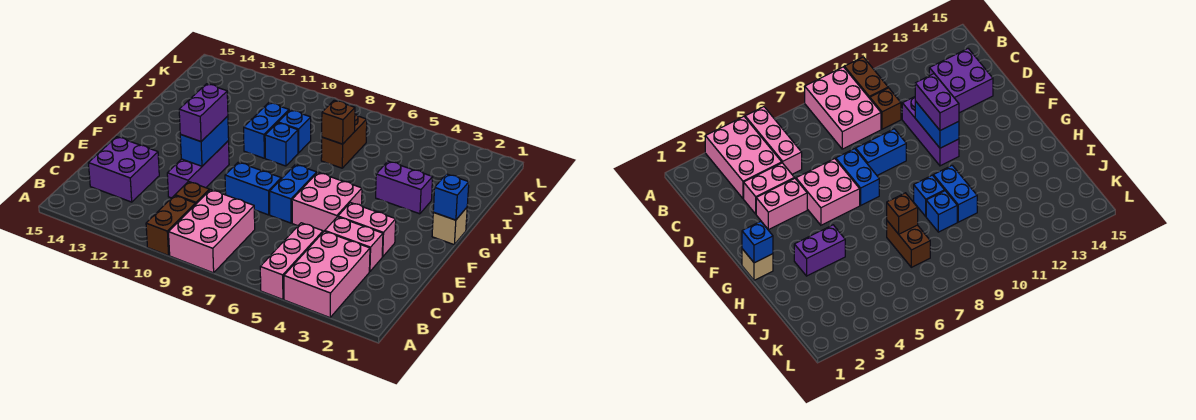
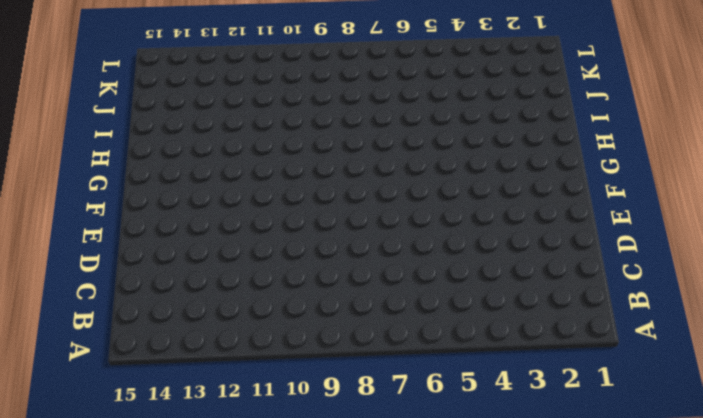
none -> pink brick A3:C4 level 1
none -> pink brick A5:C5 level 1
none -> pink brick A8:C9 level 1

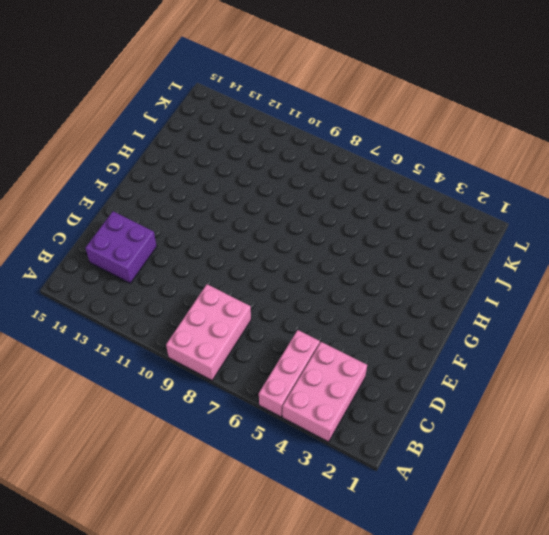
none -> brown brick A10:B10 level 1
none -> brown brick C10 level 1
none -> pink brick D3:D4 level 1

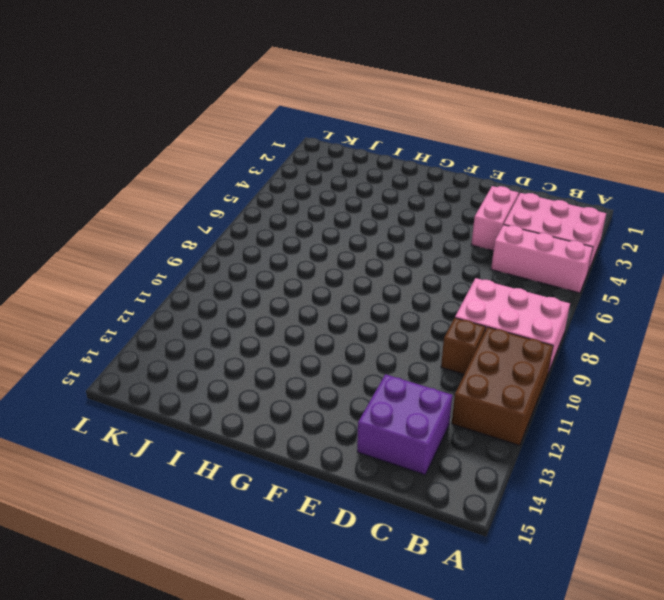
brown brick A10:B12 level 1 -> brown brick A10:B10 level 1
none -> purple brick D11:F11 level 1
none -> pink brick E3:E4 level 1
none -> pink brick E5:F6 level 1

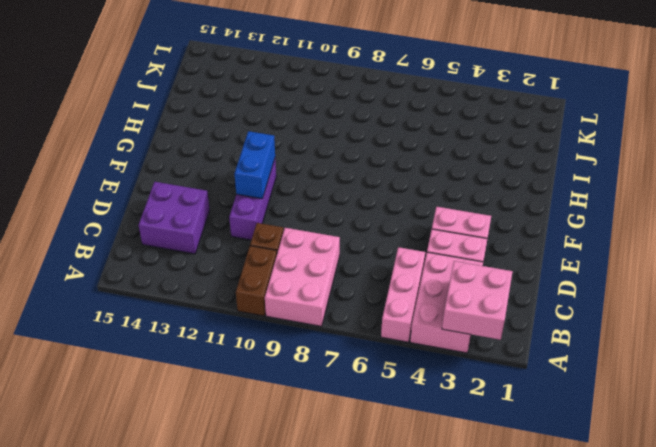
pink brick A2:B3 level 2 -> pink brick E5:F6 level 1
none -> blue brick E7:F7 level 1
none -> blue brick E8:E9 level 1
none -> tan brick G1 level 1

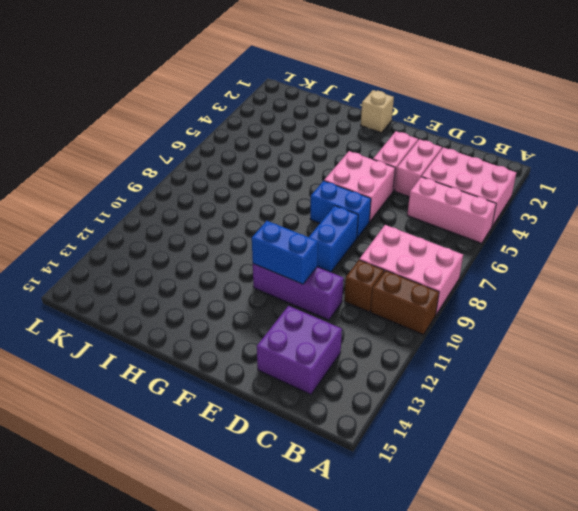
none -> purple brick H3:H4 level 1
none -> blue brick H9 level 1
none -> blue brick H10:I10 level 1

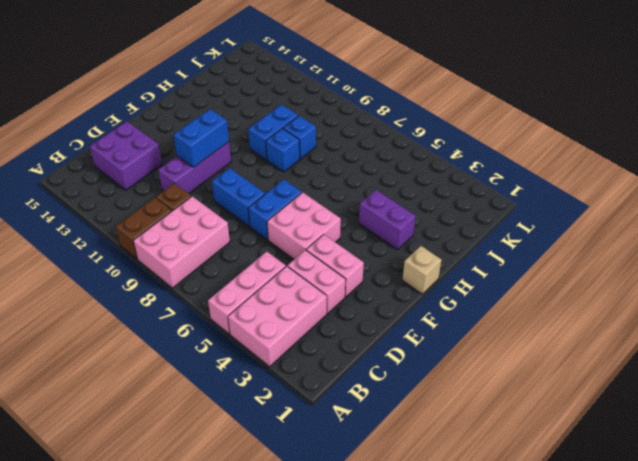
none -> brown brick I7:J7 level 1
none -> blue brick G1 level 2
none -> brown brick I7 level 2

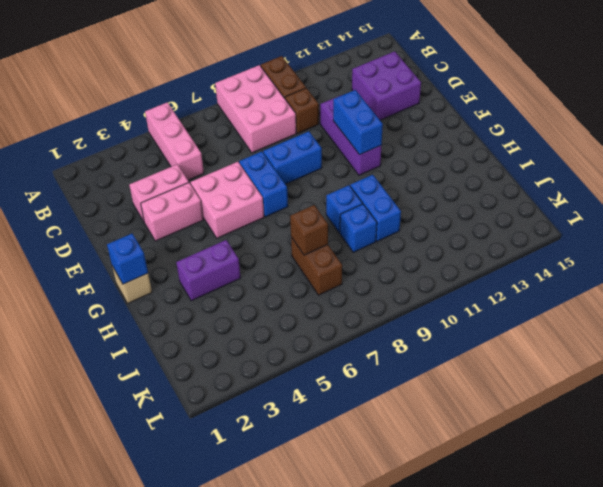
none -> pink brick A3:C4 level 1
none -> purple brick E11:F11 level 3

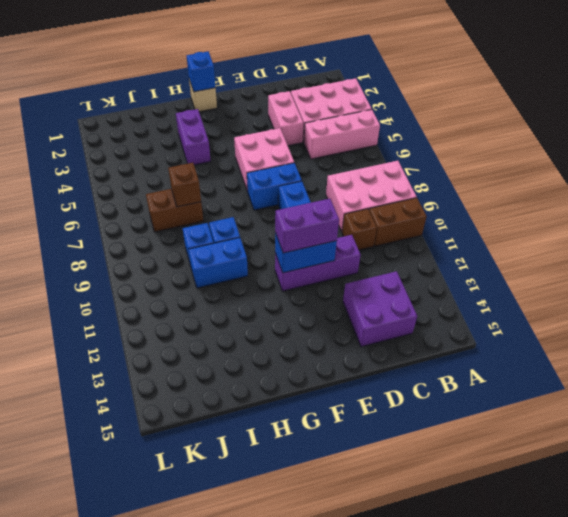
none -> pink brick E3:E4 level 1

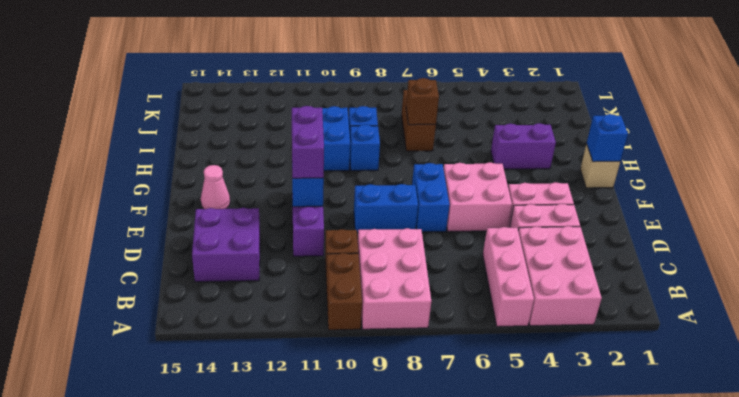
pink cone F14 level 1 -> none

